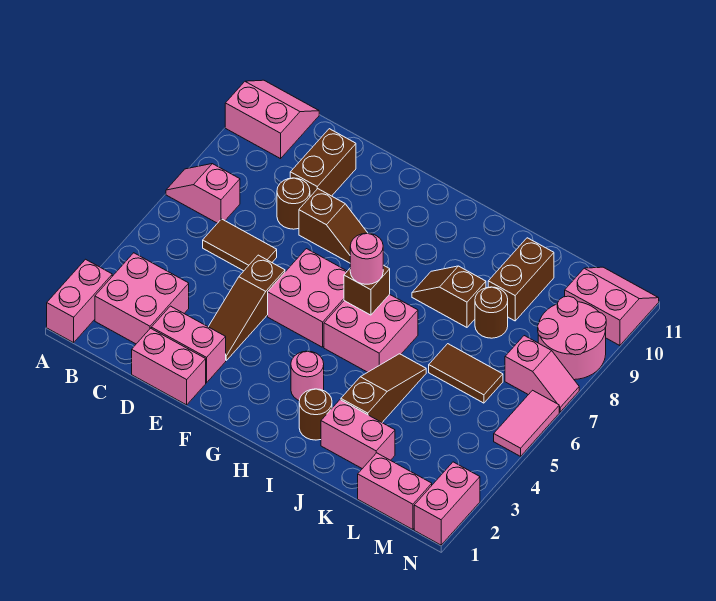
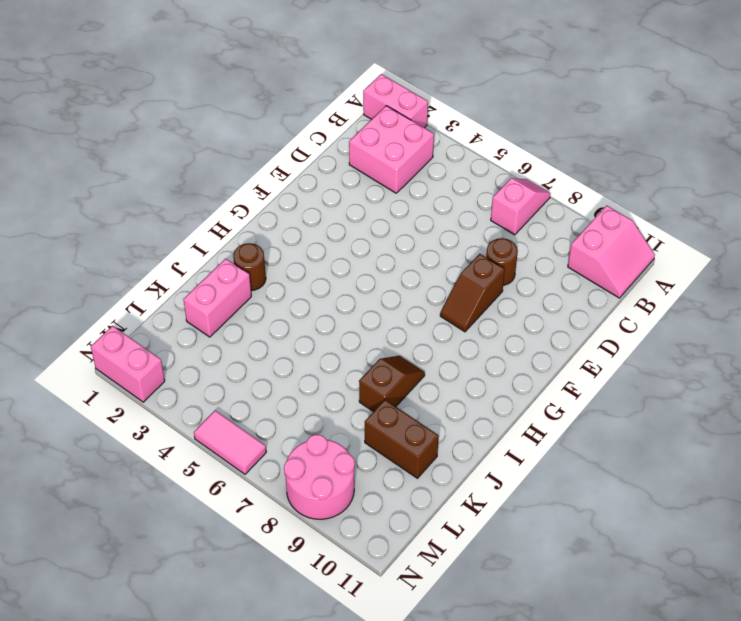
none -> brown tile C6:D6 level 1
none -> pink brick D1:E1 level 1
none -> pink brick D2:E2 level 1

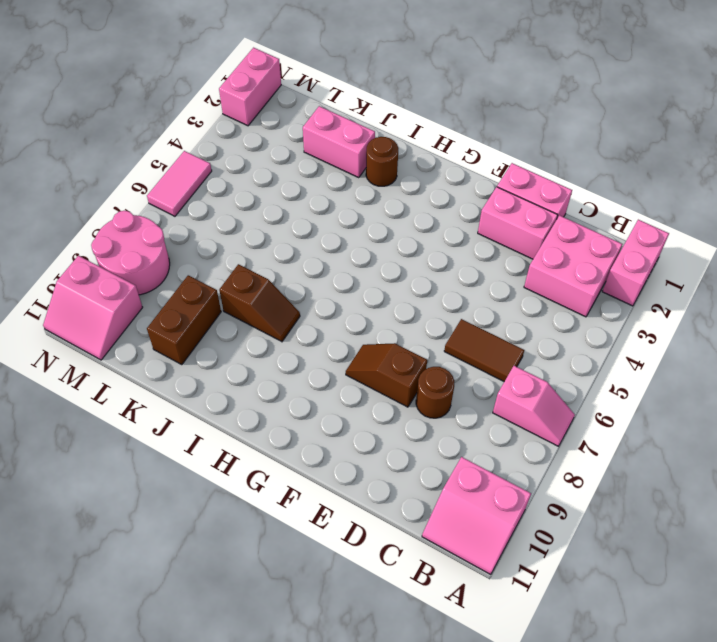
none -> brown brick D9:D10 level 1
none -> brown slope E3:E5 level 1 top 5
none -> pink brick F5:G6 level 1

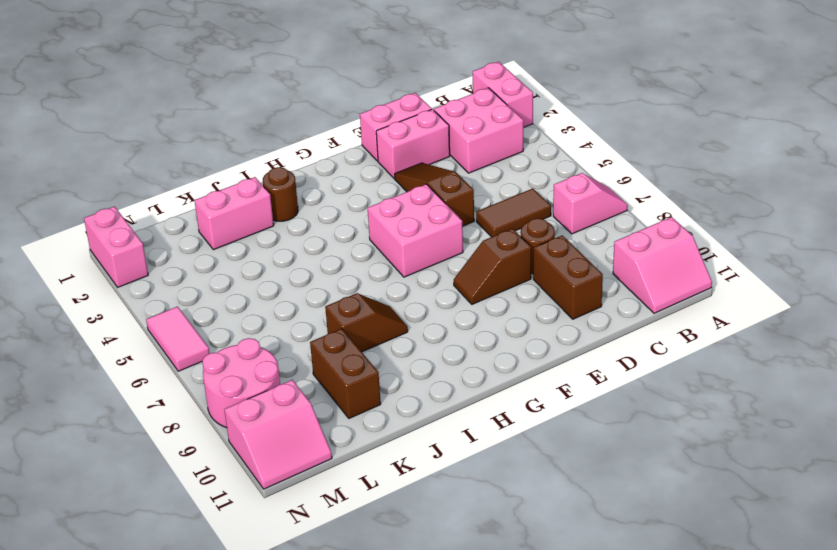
none -> pink round brick H3 level 1
none -> pink brick H5:I6 level 1
none -> brown slope J3:J5 level 1 top 3

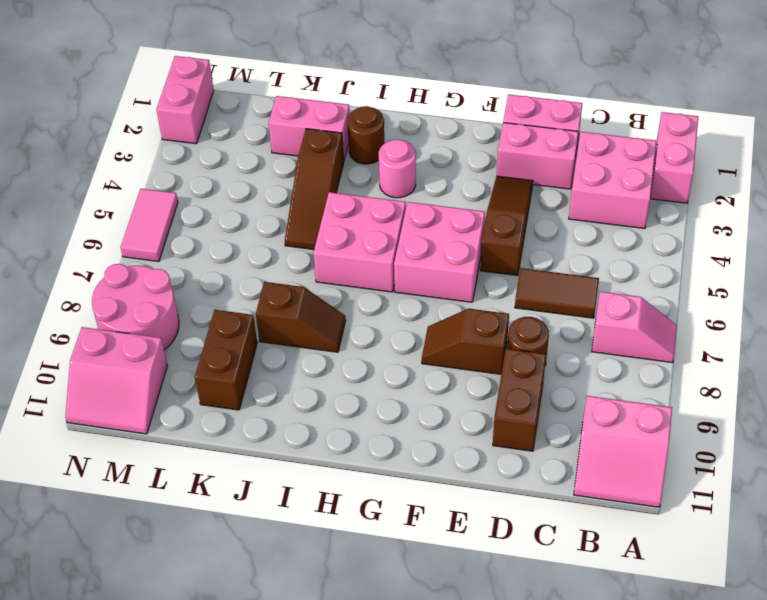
none -> brown tile K6:L6 level 1
none -> brown round brick K8 level 1
none -> pink brick L1:M1 level 1

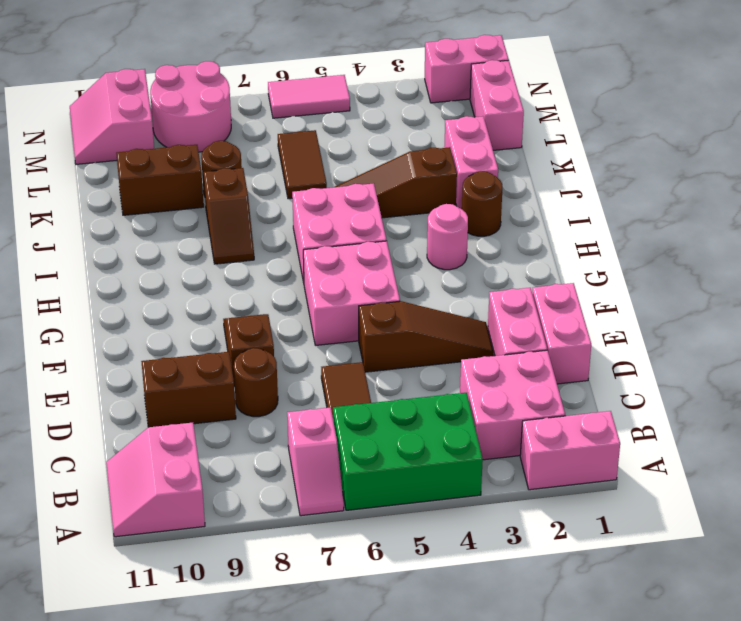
green brick A4:B6 level 1 -> none
none -> pink slope M7:N7 level 1 top M
none -> brown brick H6 level 2
none -> pink round brick H6 level 3

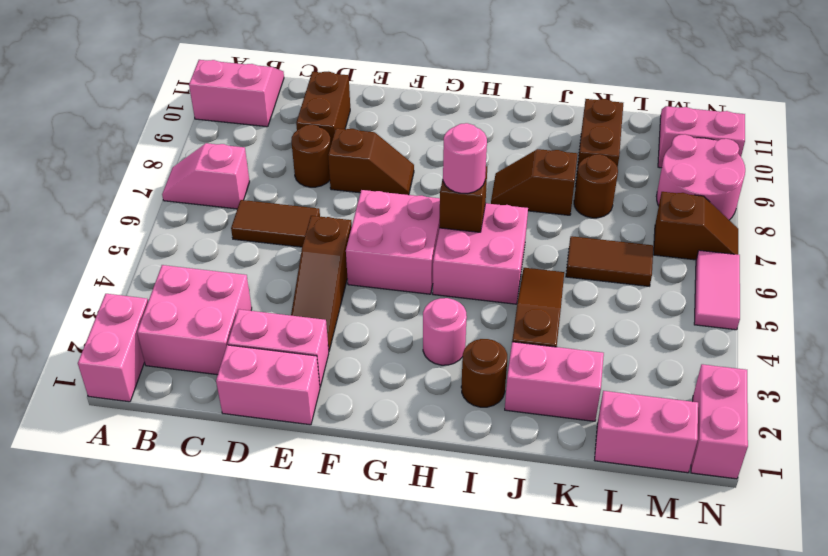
brown slope M7:N7 level 1 top M -> pink slope M7:N7 level 1 top M

